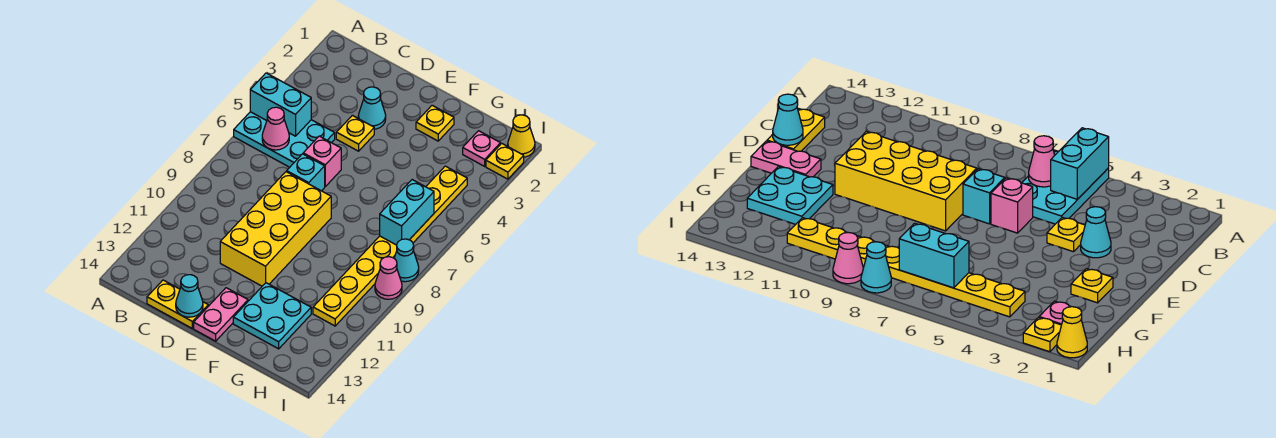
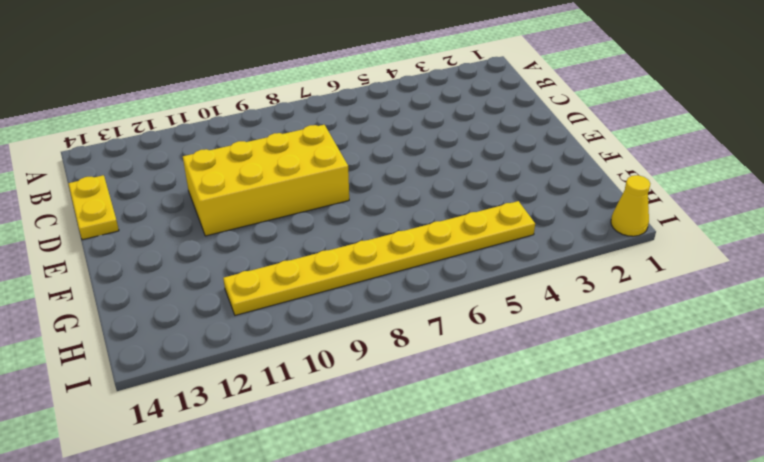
none -> cyan plate A5:C6 level 1
none -> cyan cone D3 level 1
none -> yellow plate D4 level 1

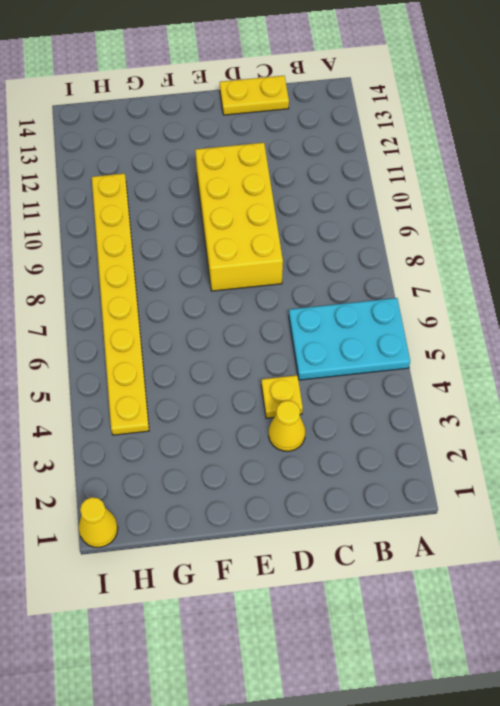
yellow cone D3 level 1 -> cyan cone D3 level 1
none -> pink brick D6 level 1
none -> cyan brick D7 level 1
none -> pink plate E13:E14 level 1

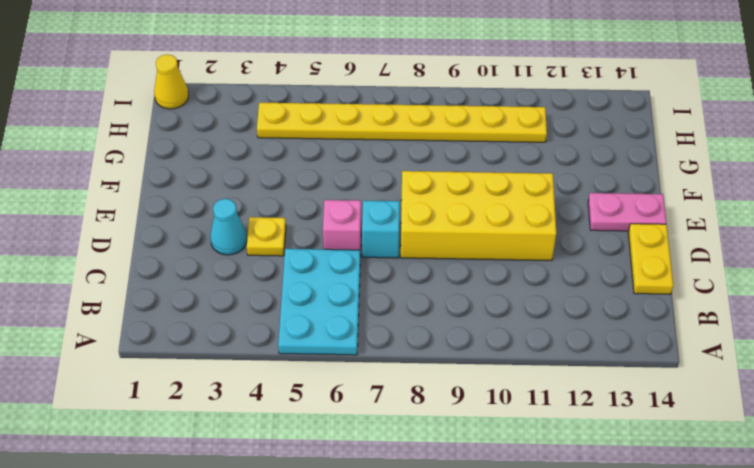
none -> yellow plate F2 level 1
none -> cyan plate F12:G13 level 1
none -> pink plate H2 level 1

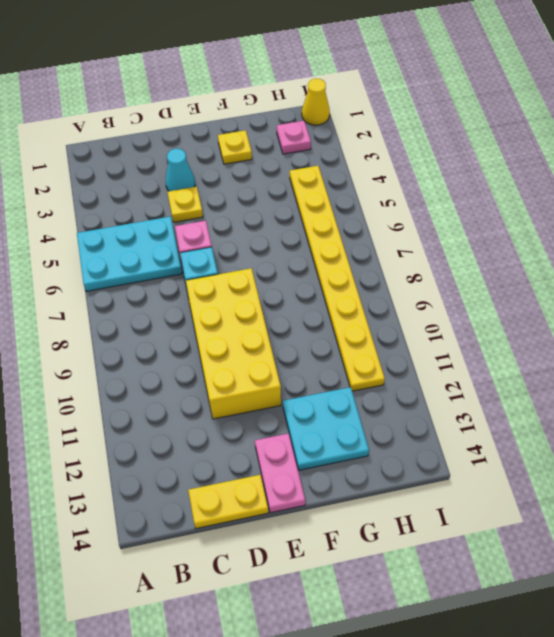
none -> yellow plate I2 level 1
none -> cyan cone I8 level 1
none -> pink cone I9 level 1

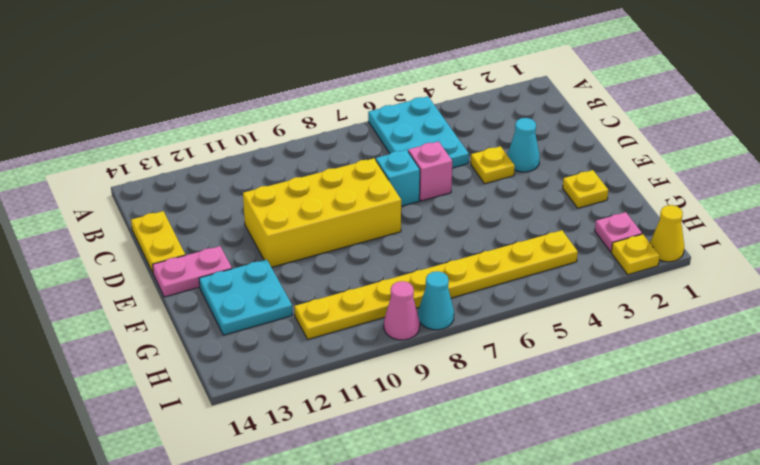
none -> cyan brick A5:B5 level 2
none -> pink cone B6 level 2
none -> cyan cone D14 level 2

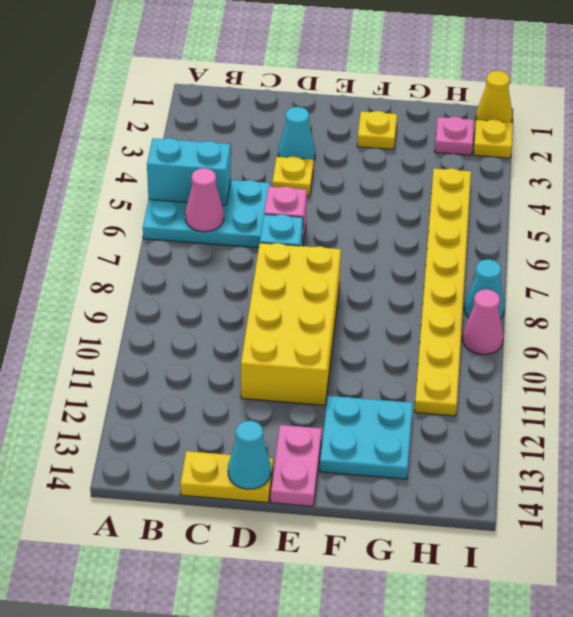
none -> cyan brick H6:H7 level 2

